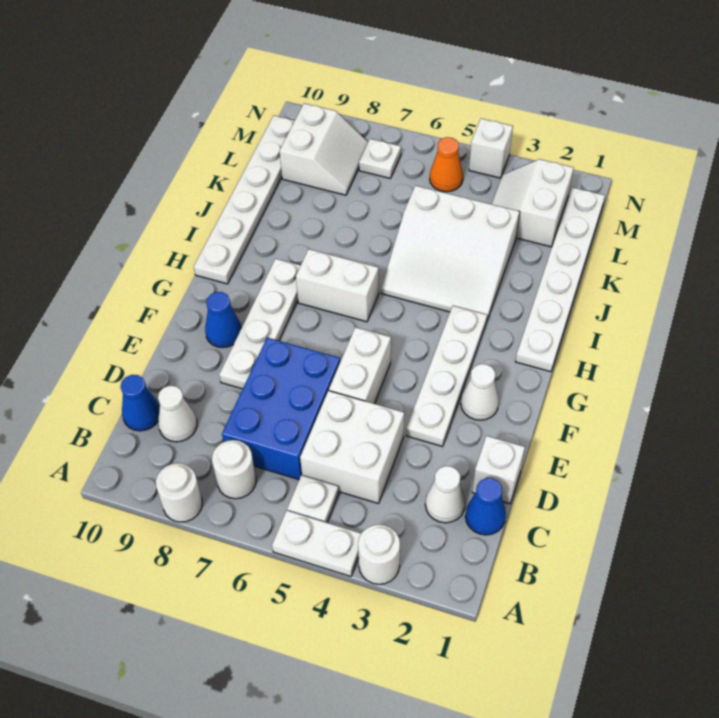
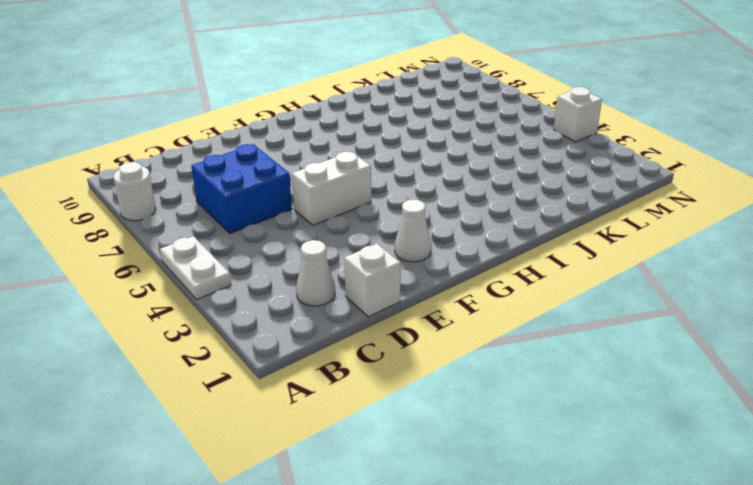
blue brick C6:D7 level 1 -> blue brick C6:E7 level 1
none -> white round brick A3 level 1
none -> white plate B5 level 1
none -> white round brick B7 level 1

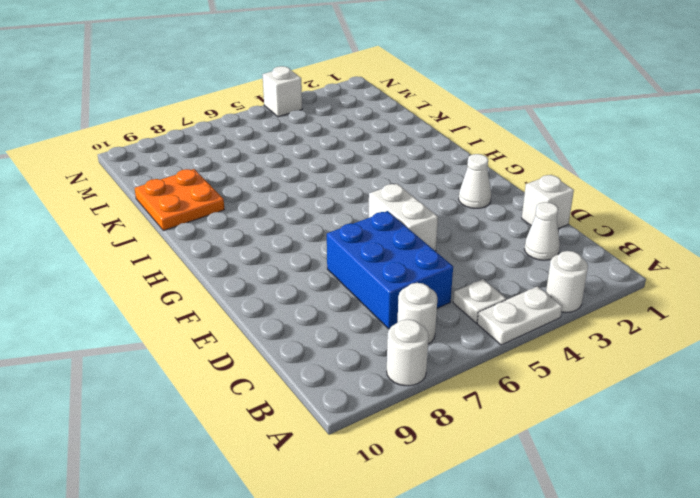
orange plate J9:K10 level 1 -> white plate H10:M10 level 1
none -> blue cone C1 level 1
none -> white brick C4:D5 level 1
none -> white cone C9 level 1

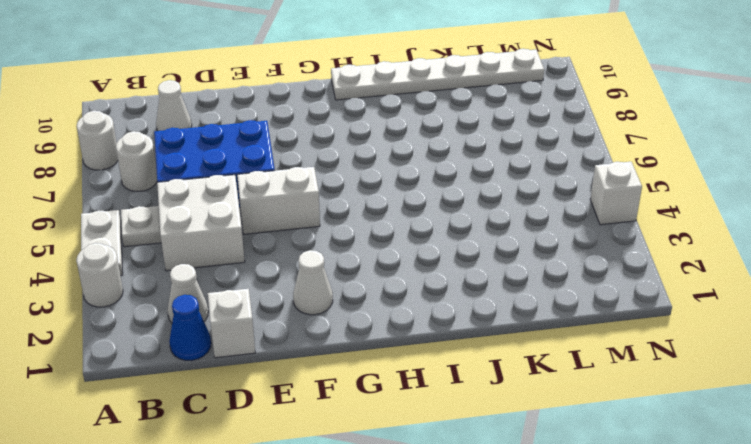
none -> blue cone C10 level 1
none -> white plate E3:H3 level 1
none -> white plate E8:H8 level 1

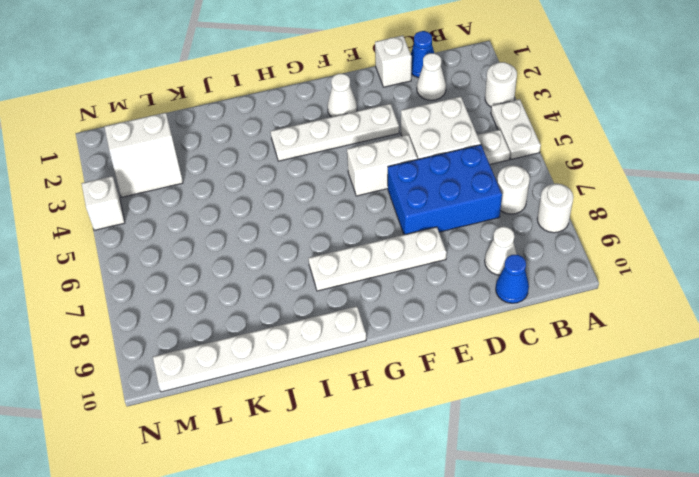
none -> blue cone F9 level 1
none -> white plate H1:M1 level 1
none -> white brick H6:H7 level 1

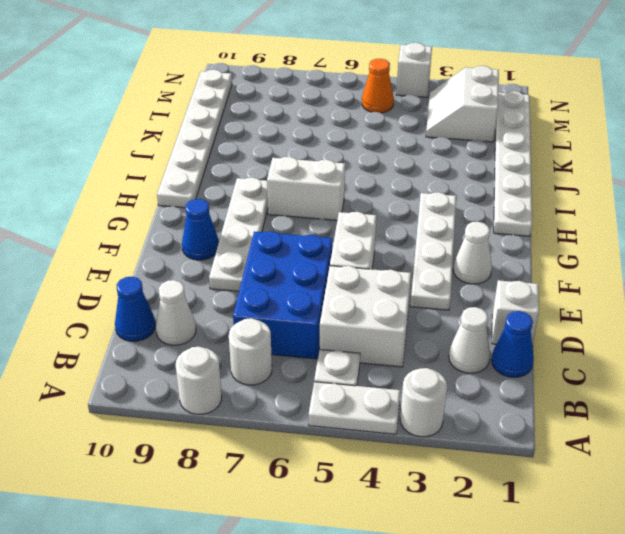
none -> white slope I3:K5 level 1 top K
none -> white slope L8:M9 level 1 top 9
none -> white plate M7 level 1

